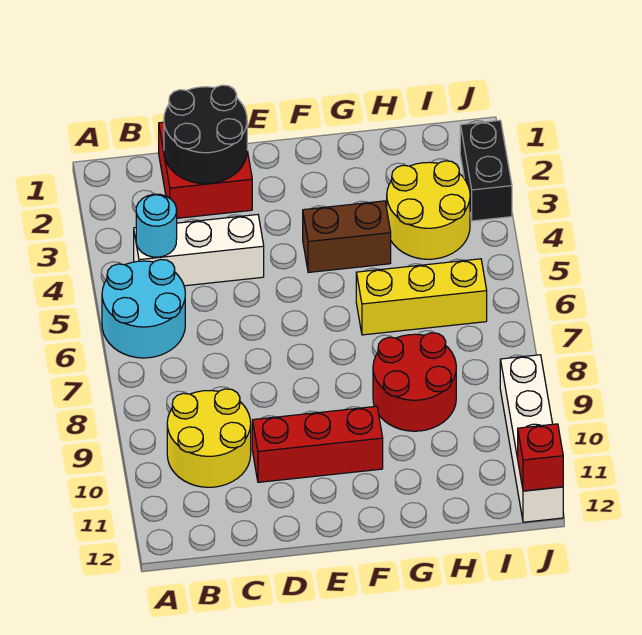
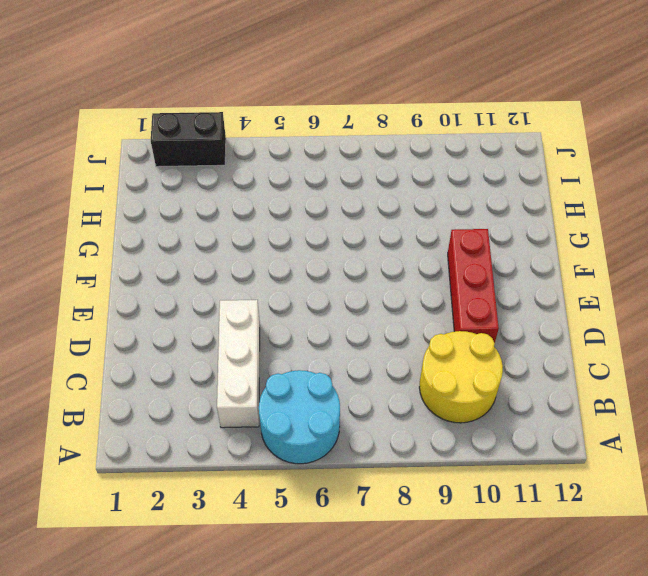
none -> red brick C1:D2 level 1
none -> brown brick F4:G4 level 1
none -> yellow brick G6:I6 level 1

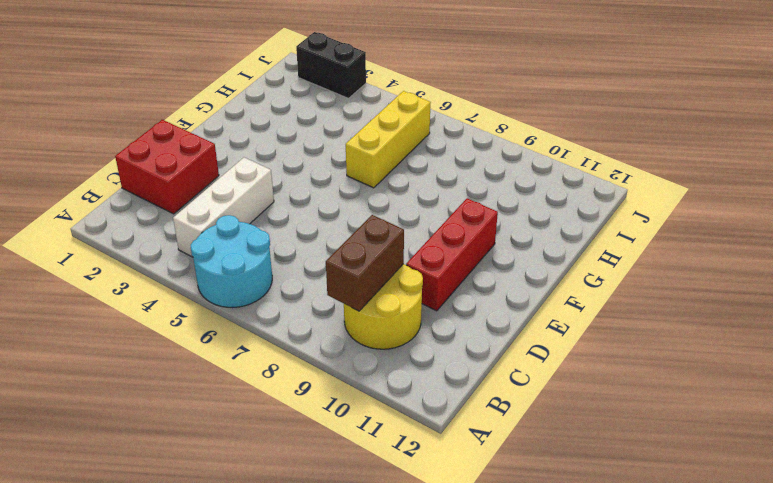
brown brick B9:C9 level 2 -> brown brick F4:G4 level 1
none -> red round brick G8:H9 level 1
none -> yellow round brick H3:I4 level 1
none -> white brick J9:J12 level 1

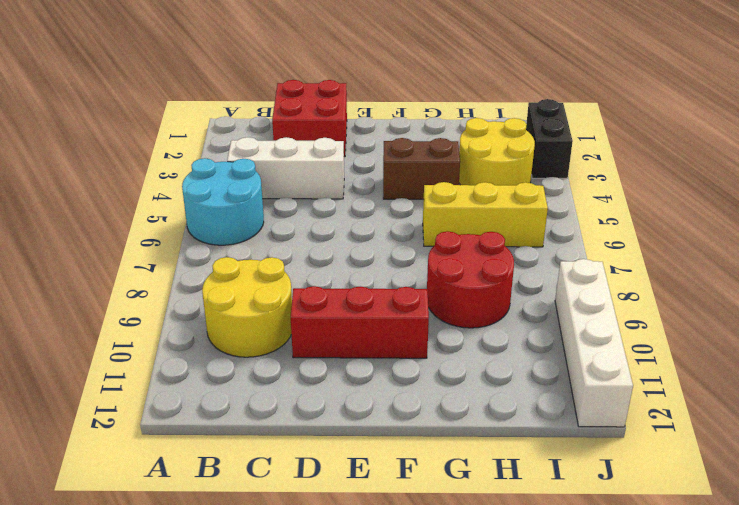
none -> cyan round brick B4 level 2
none -> black round brick C1:D2 level 2
none -> red brick J12 level 2

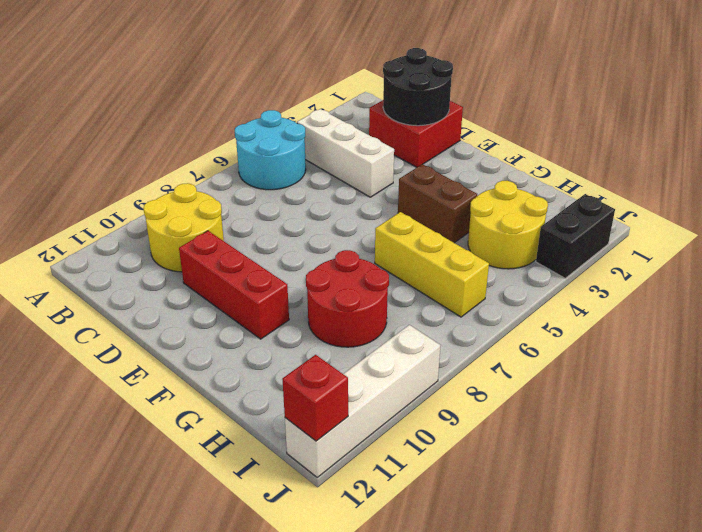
none -> cyan round brick B4 level 2

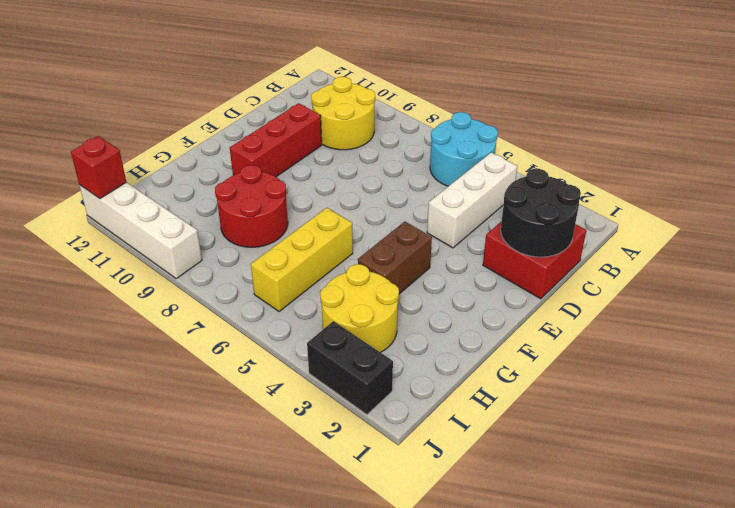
none -> cyan round brick B4 level 2

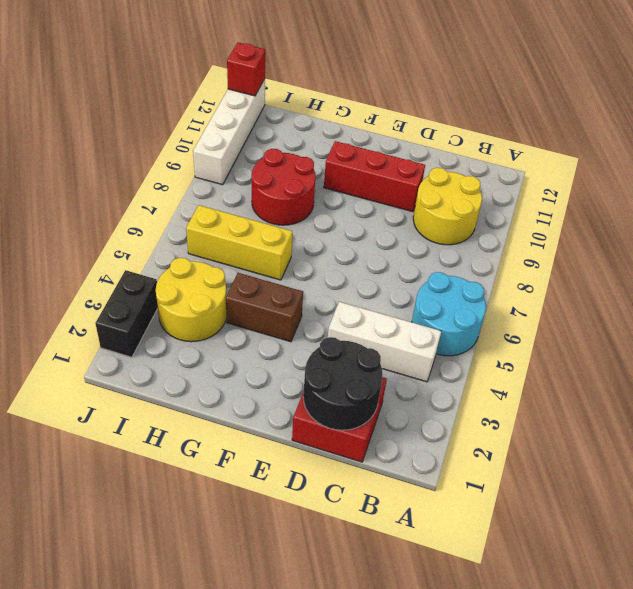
none -> cyan round brick B4 level 2

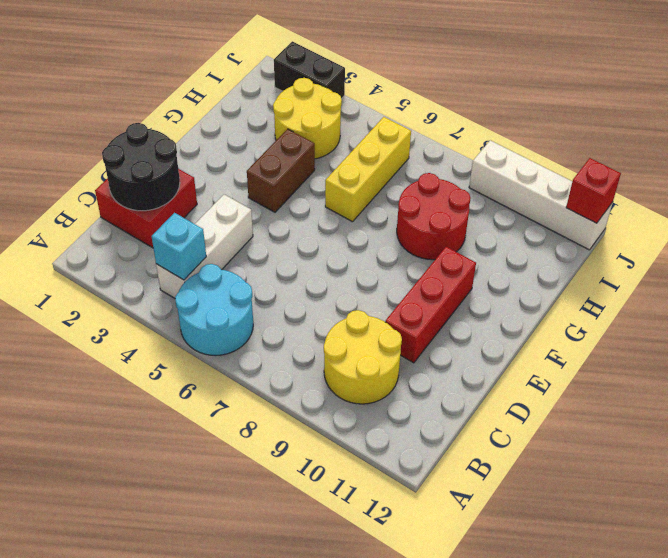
cyan brick B4 level 2 -> cyan round brick B4 level 2

